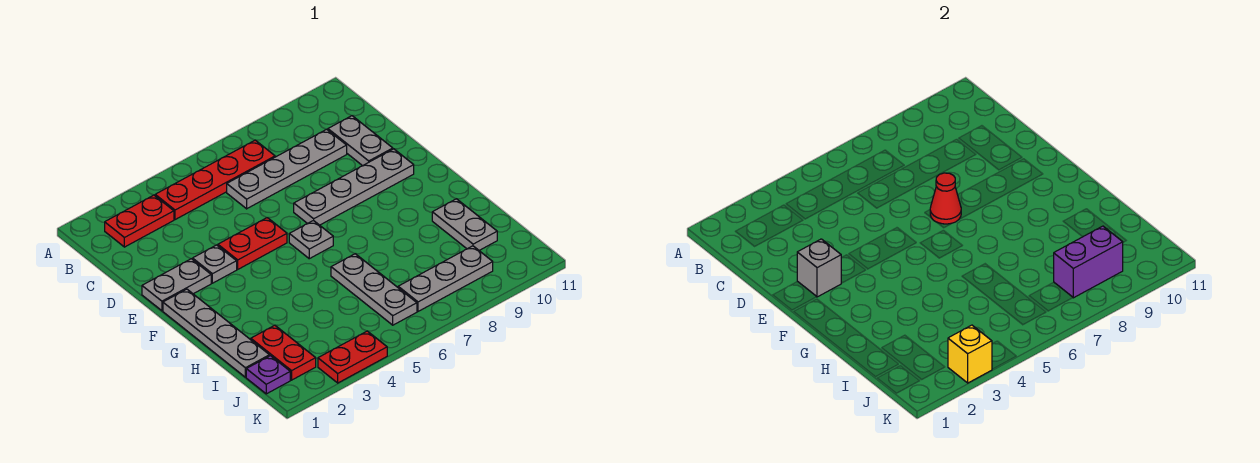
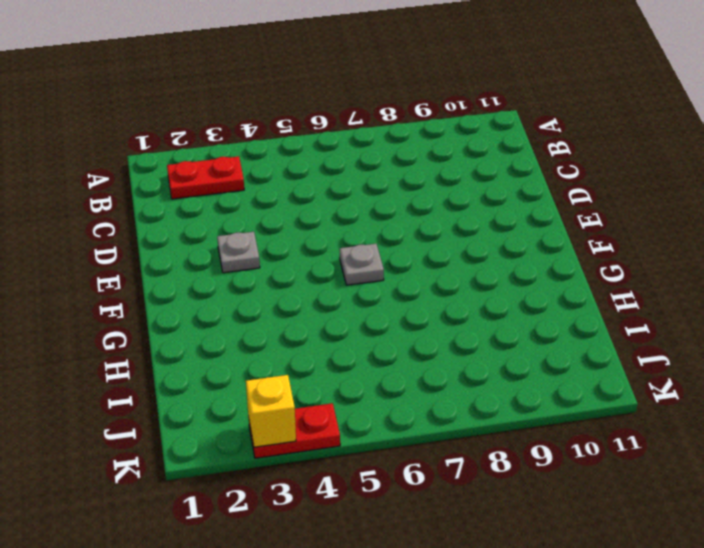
none -> red plate B4:B7 level 1
none -> grey plate C6:C9 level 1
none -> grey plate C10:D10 level 1

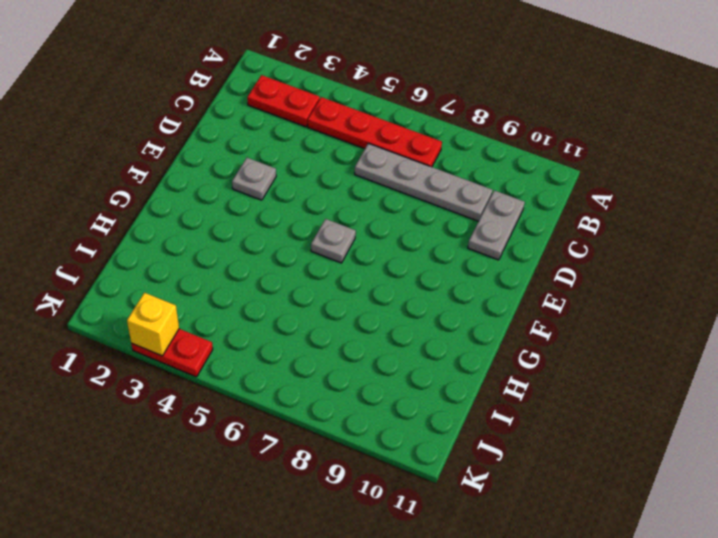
none -> grey plate E1:E2 level 1
none -> red plate E4:E5 level 1
none -> grey plate E7:E10 level 1

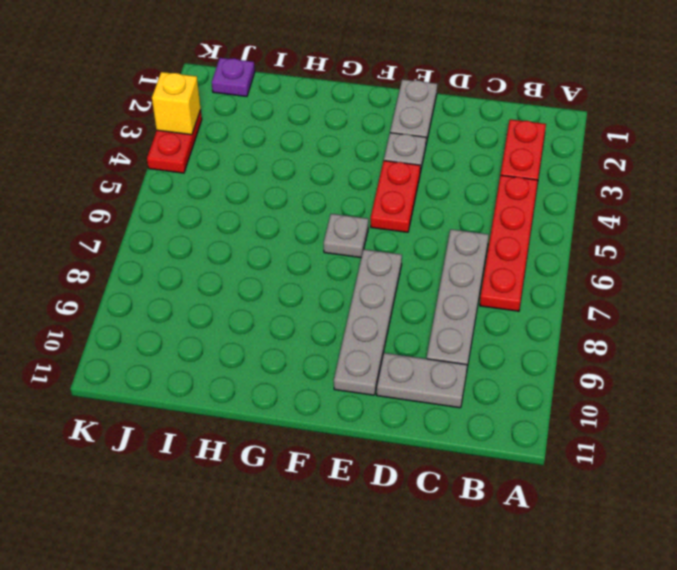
none -> grey plate F1:I1 level 1
none -> grey plate H6:J6 level 1
none -> grey plate H10:I10 level 1

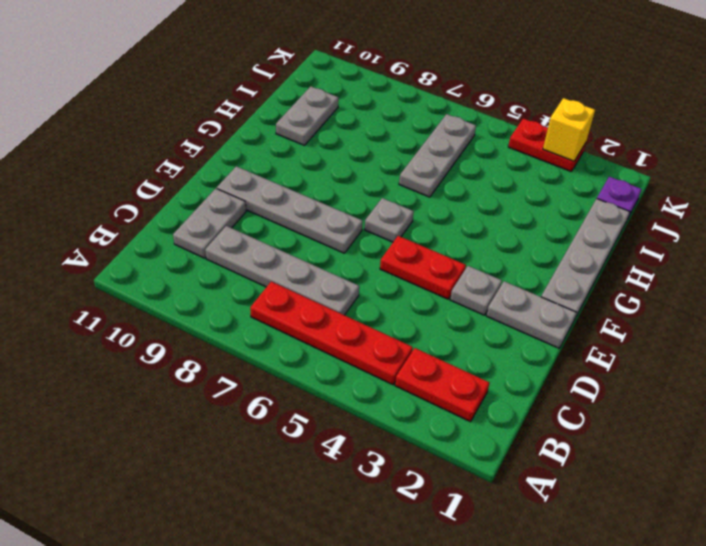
none -> red plate I2:J2 level 1
none -> grey plate J7:J9 level 1
none -> grey brick E2 level 2

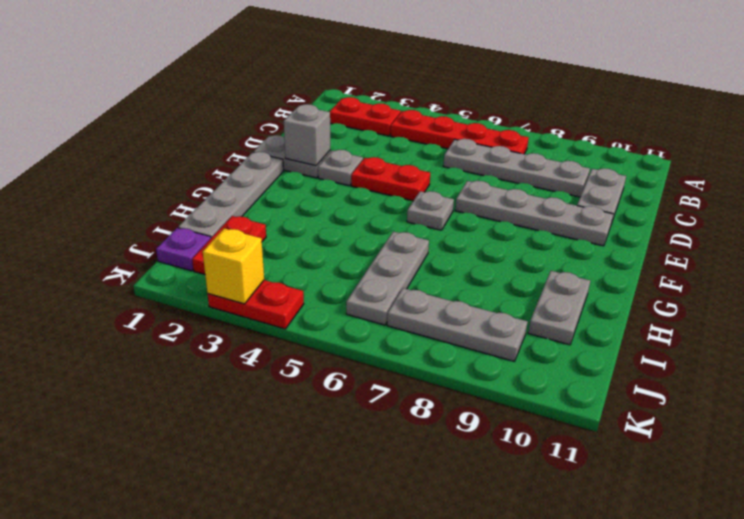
none -> red cone E7 level 2
none -> purple brick J8:J9 level 2

